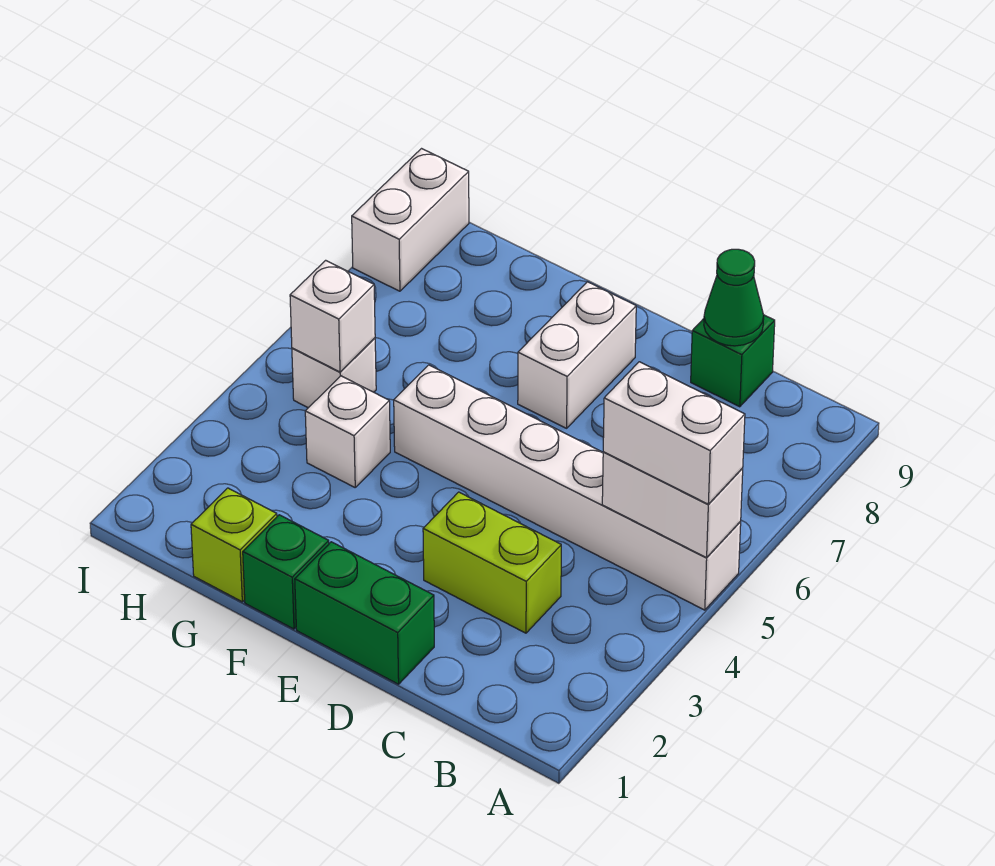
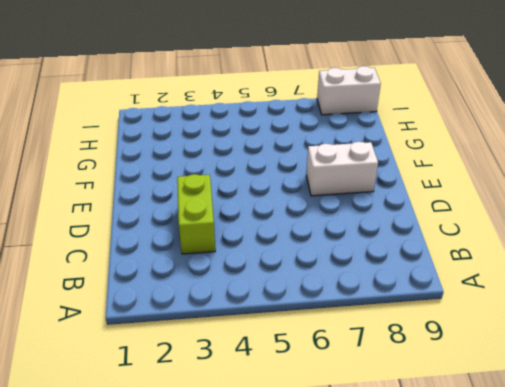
none -> white brick A5:F5 level 1
none -> green brick C9 level 1
none -> green brick D1:E1 level 1

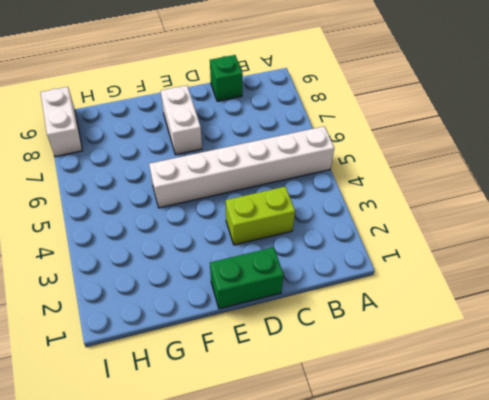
none -> green brick F1 level 1
none -> lime brick G1 level 1
none -> white brick G4 level 1

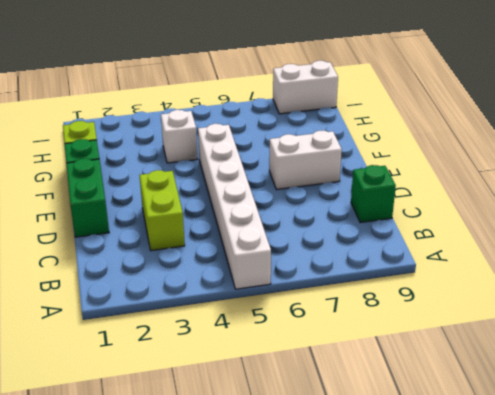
none -> white brick H5 level 1
none -> white brick A5:B5 level 2
none -> green cone C9 level 2

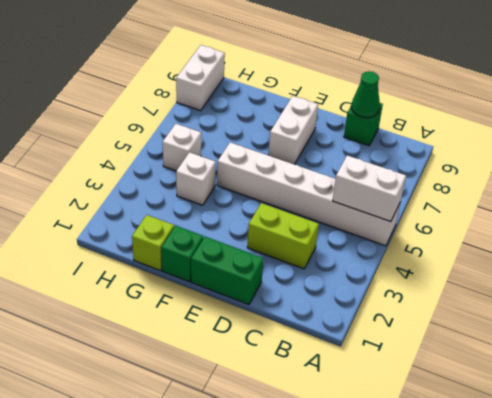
none -> white brick H5 level 2
none -> white brick A5:B5 level 3

